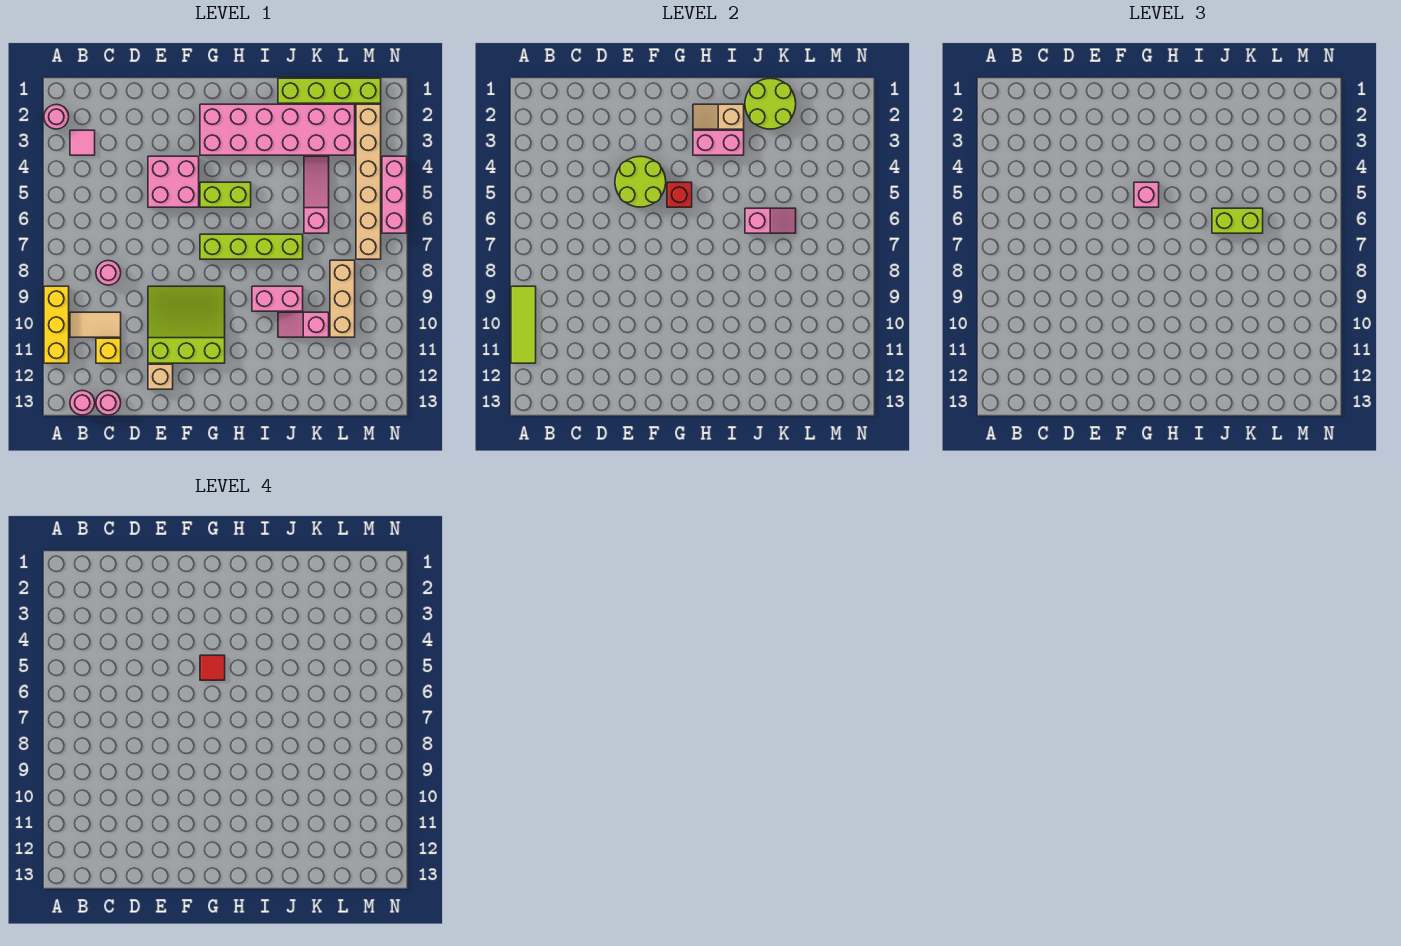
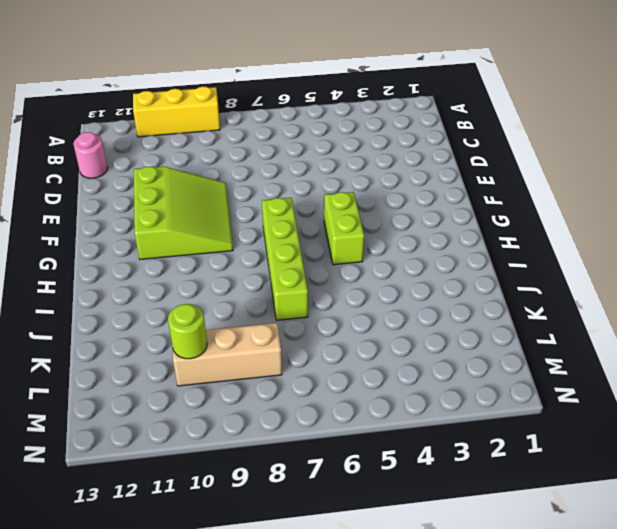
lime round brick L10 level 2 -> none
none -> pink round brick A2 level 1
none -> pink tile B3 level 1
none -> tan tile B10:C10 level 1
none -> pink round brick B13 level 1

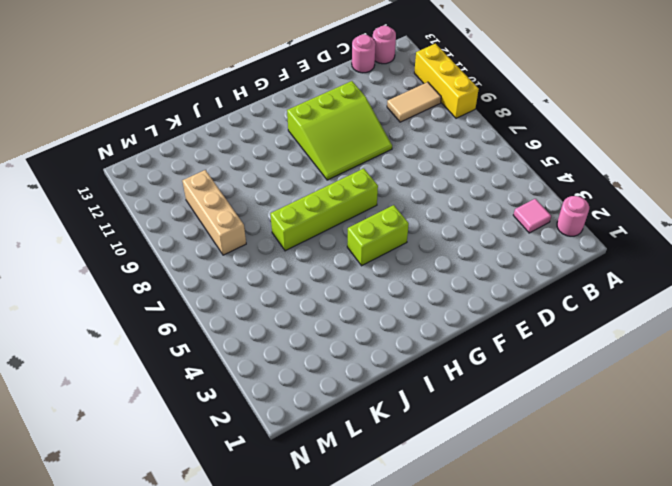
none -> pink round brick C8 level 1
none -> yellow brick C11 level 1
none -> pink brick E4:F5 level 1
none -> tan brick E12 level 1

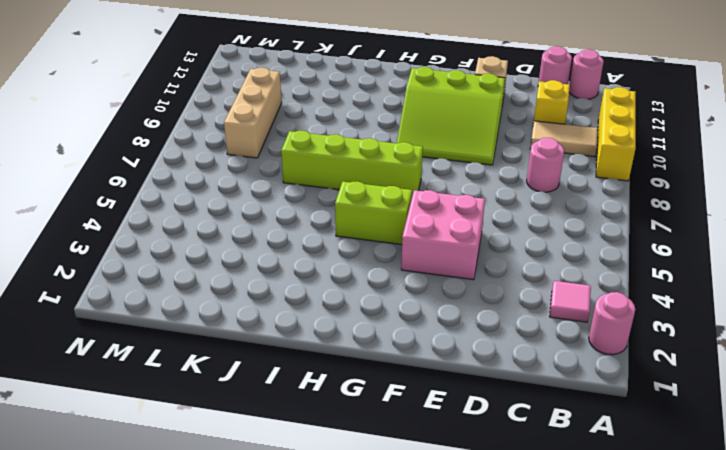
none -> pink brick G2:L3 level 1
none -> pink brick I9:J9 level 1
none -> lime brick J1:M1 level 1
none -> pink slope J10:K10 level 1 top K

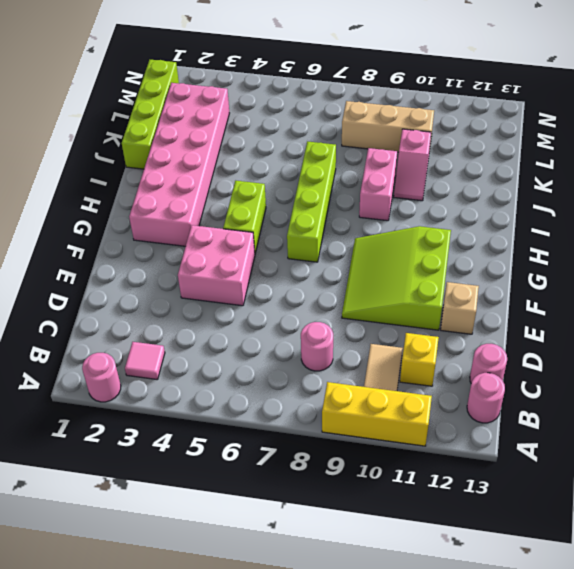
none -> pink slope K4:K6 level 1 top 6
none -> tan brick M2:M7 level 1
none -> pink brick N4:N6 level 1
none -> lime tile A9:A11 level 2

